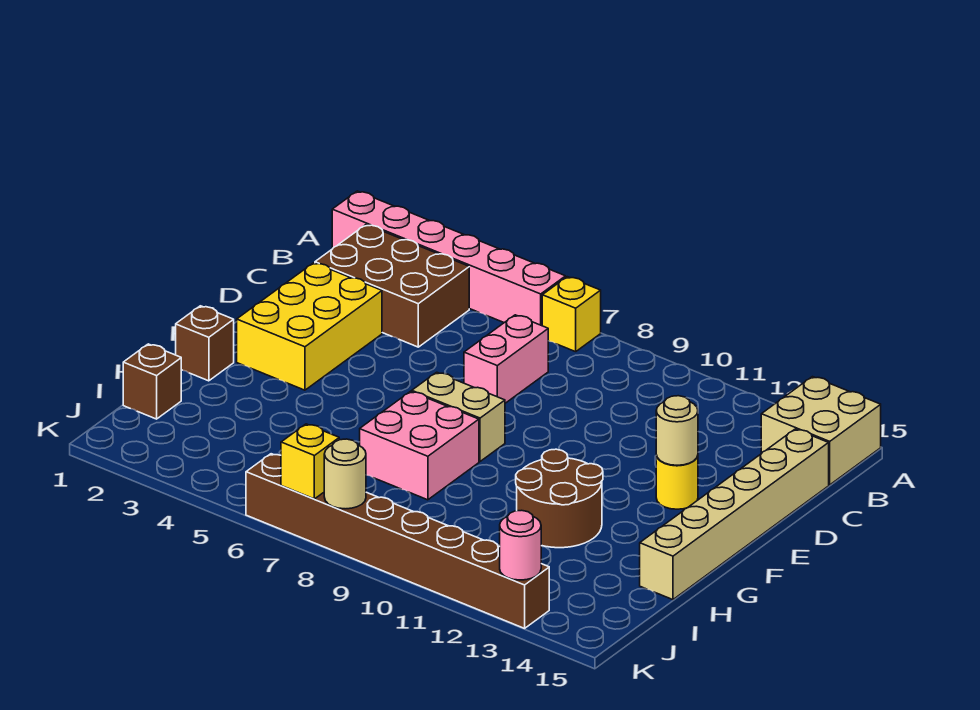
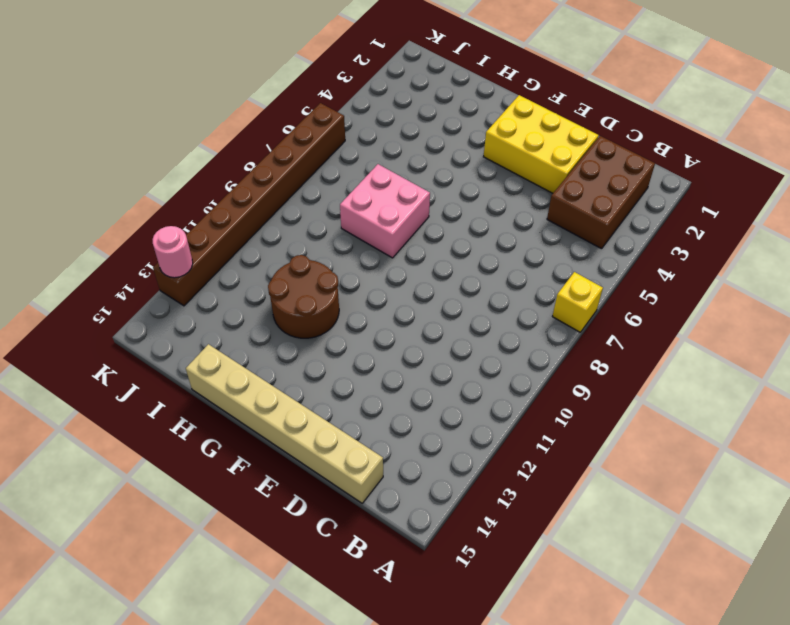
none -> pink brick A1:A6 level 1
none -> tan brick A14:B15 level 1
none -> pink brick C7:D7 level 1

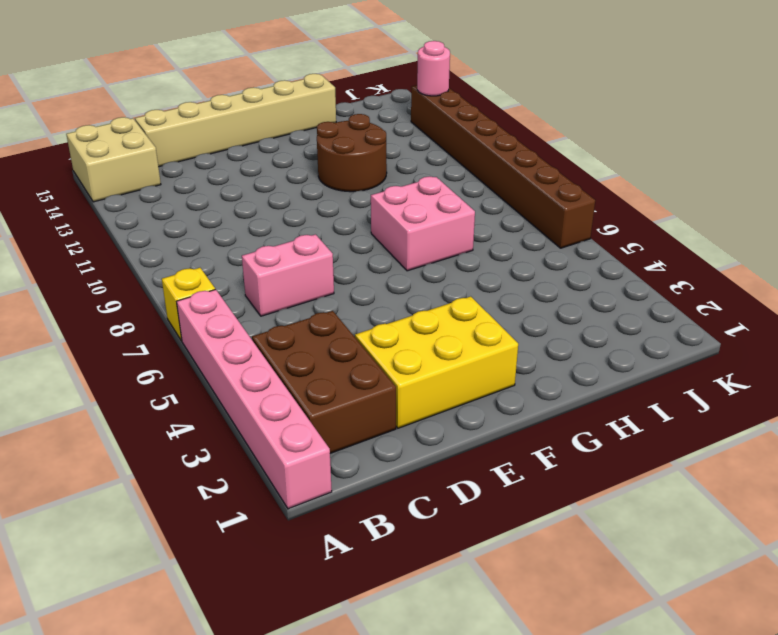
none -> yellow round brick E13 level 1
none -> tan brick F7:F8 level 1
none -> brown brick G1 level 1

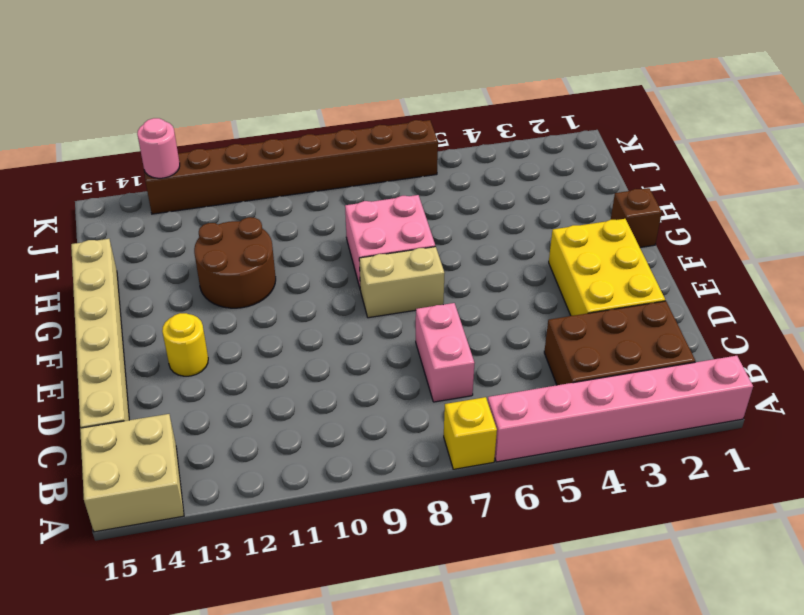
none -> brown brick I1 level 1
none -> tan round brick E13 level 2
none -> yellow brick K7 level 2

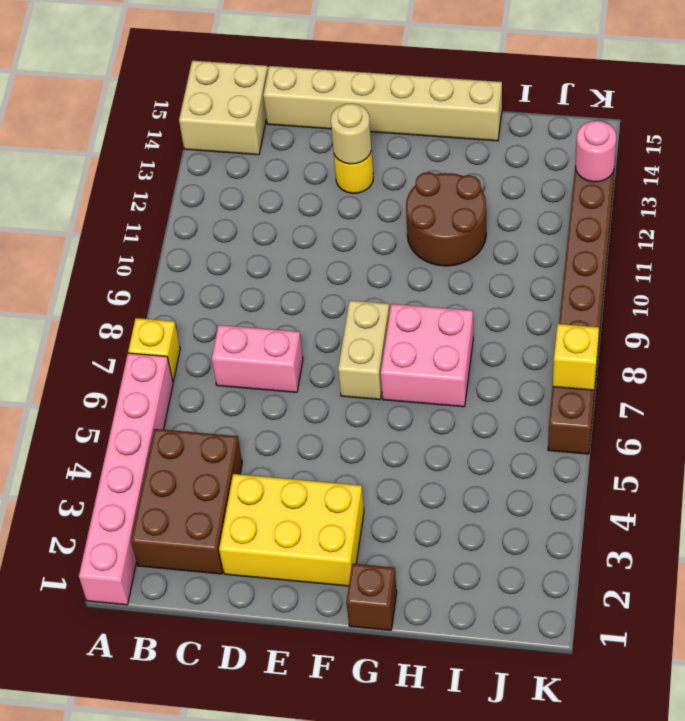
none -> brown brick I1 level 1
none -> tan round brick K8 level 2

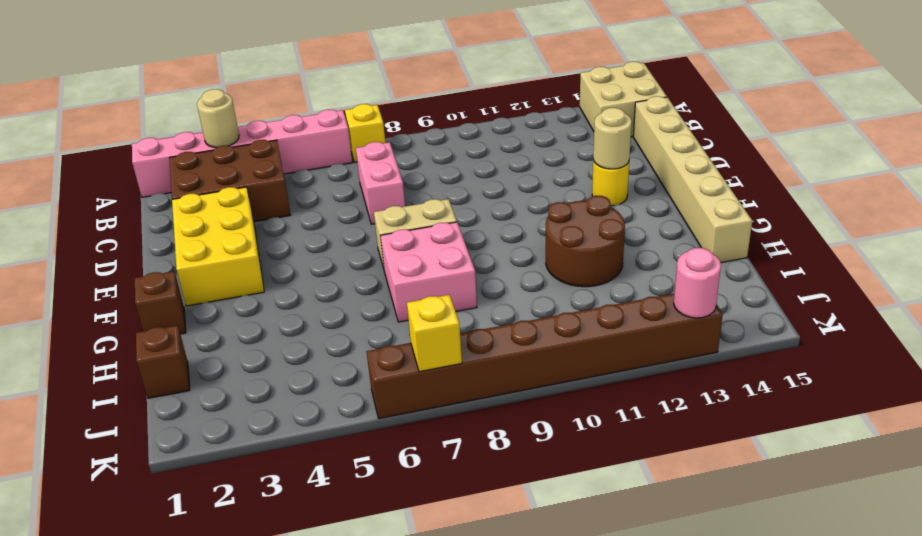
tan round brick A3 level 2 -> tan round brick K8 level 2

